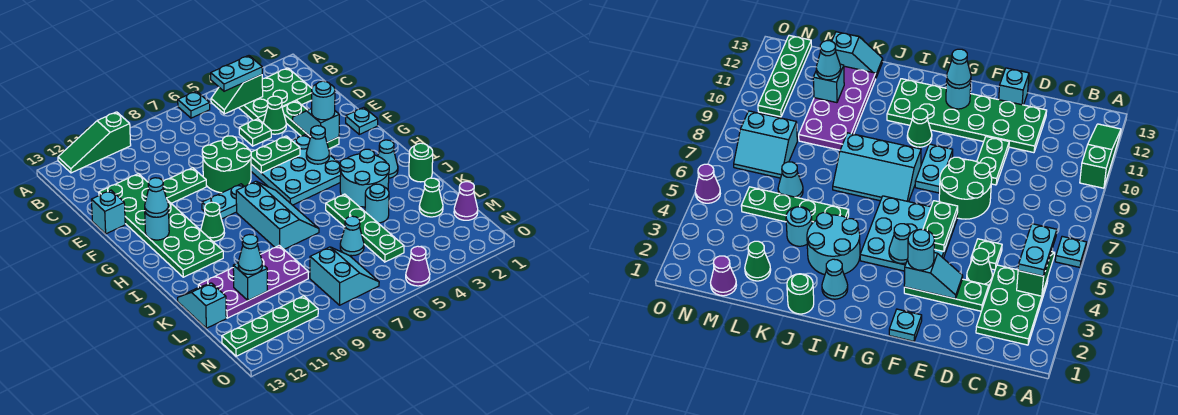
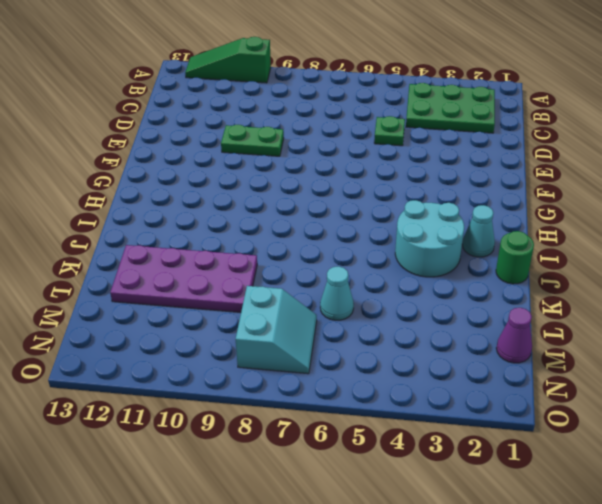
none -> cyan plate A6 level 1
none -> green plate D3:F3 level 1
none -> green cone D4 level 1
none -> green plate D11:I12 level 1

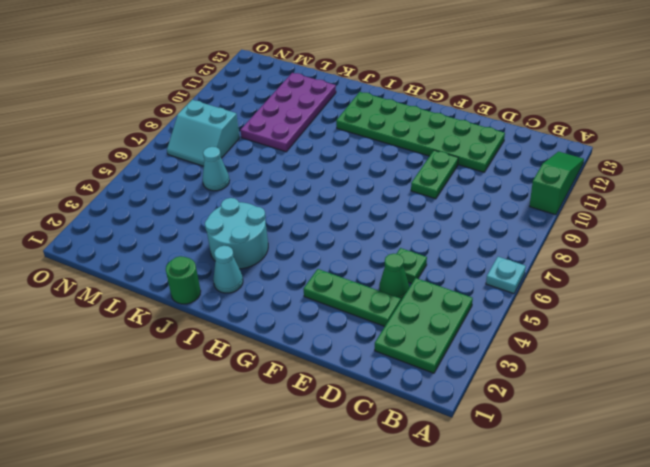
none -> green round brick E7:F8 level 1
none -> cyan brick E13 level 1
none -> cyan plate F1 level 1
none -> cyan plate F4:H6 level 1

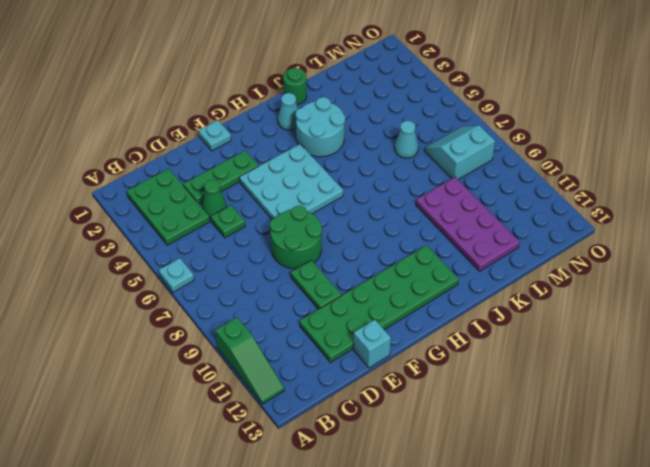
none -> cyan plate G8:G9 level 1
none -> cyan slope H7:J8 level 1 top 8
none -> green cone H10 level 1
none -> green plate J5:M5 level 1

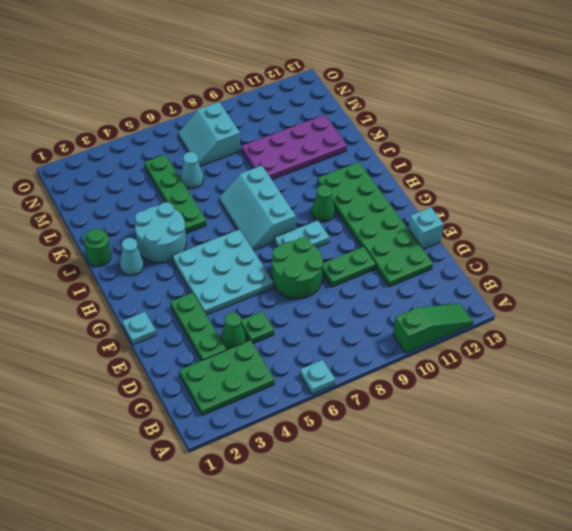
none -> cyan round brick K4 level 1
none -> cyan slope K13:L13 level 1 top L
none -> green cone L2 level 1
none -> purple cone M1 level 1

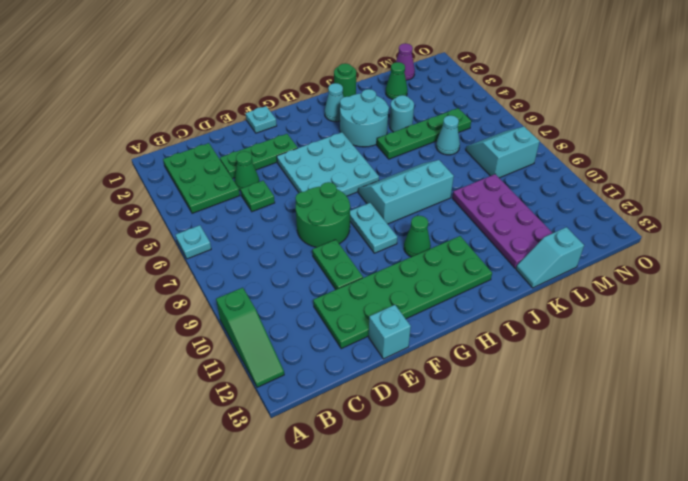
none -> green plate N10:N13 level 1
none -> purple cone O5 level 1
none -> green slope B4:B5 level 2 top 4
none -> cyan slope E3:F3 level 2 top F

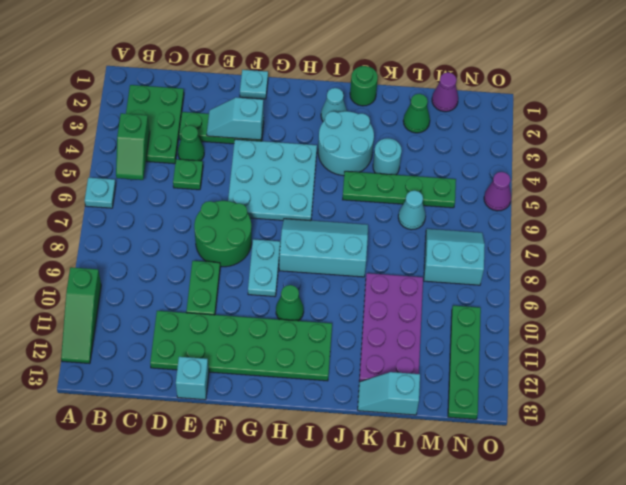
none -> green plate F5:F6 level 2
none -> cyan cone G4 level 2
none -> cyan round brick G12 level 2
none -> cyan brick L11 level 2

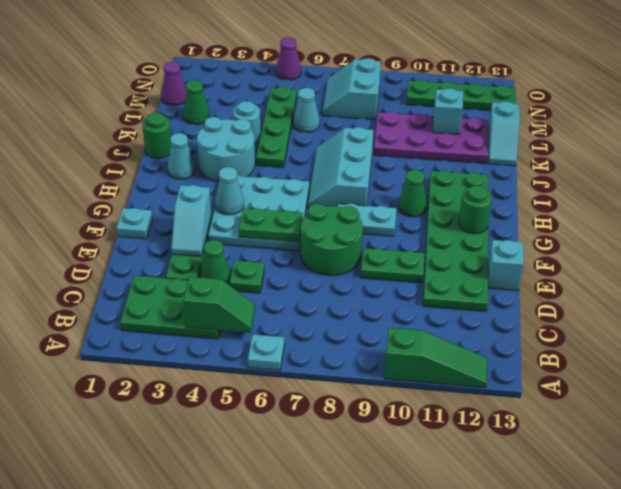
green round brick G12 level 2 -> cyan round brick G12 level 2
none -> cyan plate B4:B5 level 3
none -> cyan round brick F3 level 3
none -> cyan cone G12 level 3
none -> cyan cone L11 level 3

